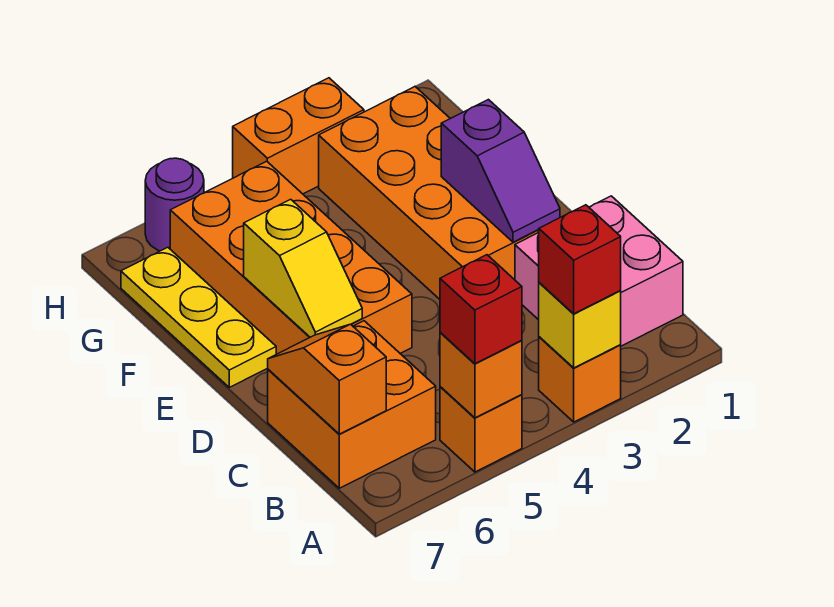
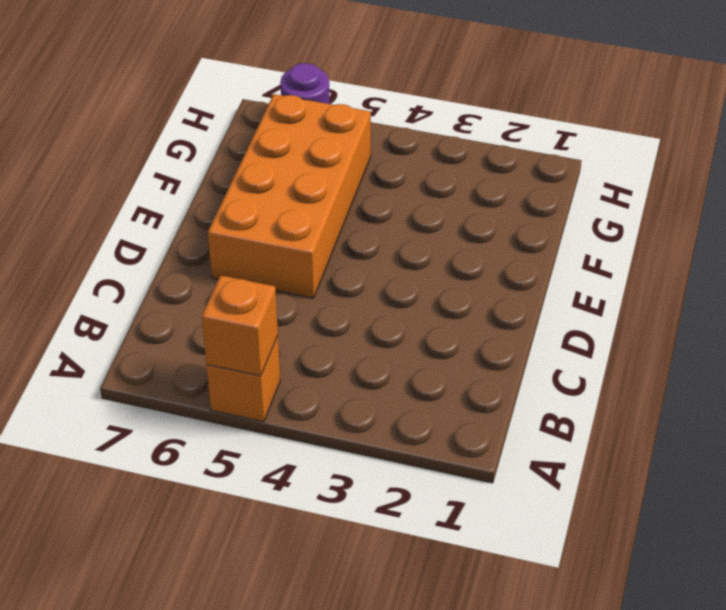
none -> orange brick A3 level 1
none -> pink brick B1:C2 level 1
none -> orange brick B6:C7 level 1

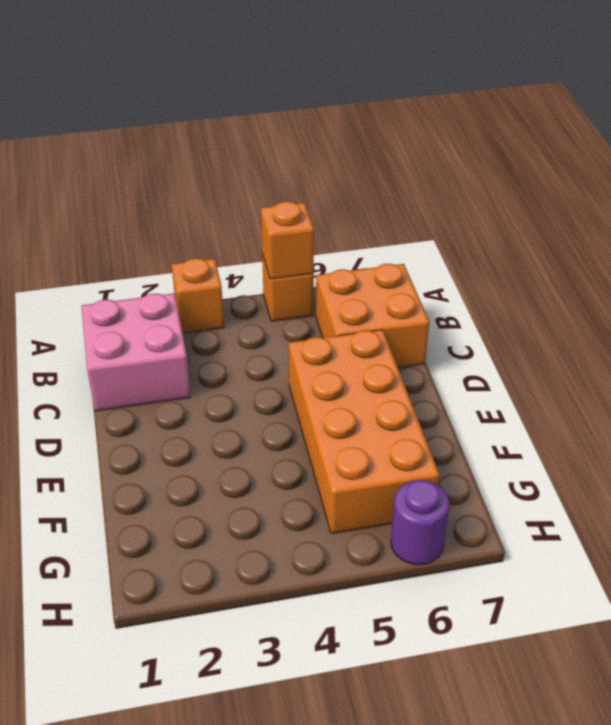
none -> orange brick D2:G3 level 1
none -> yellow plate E7:G7 level 1
none -> orange brick H3:H4 level 1

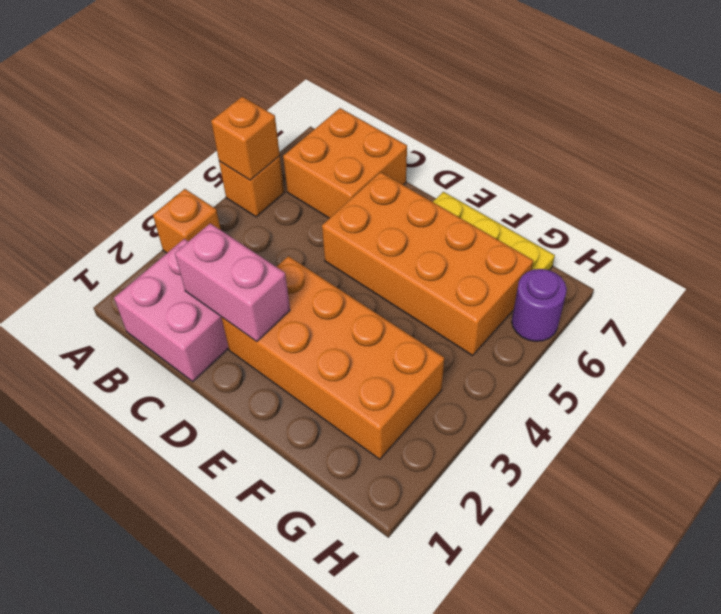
pink brick C2:D2 level 2 -> purple slope D2:E2 level 2 top E
none -> orange brick H3:H4 level 1
none -> yellow brick A3 level 2
none -> orange slope B7:C7 level 2 top B

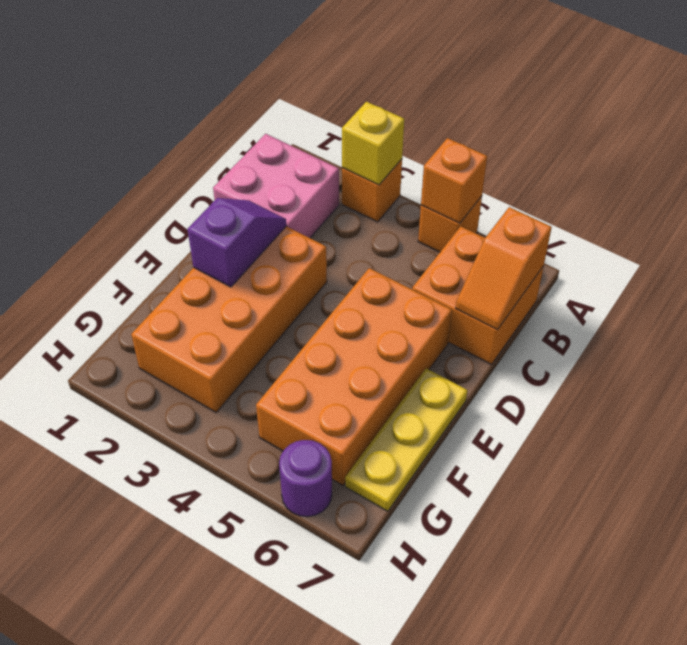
none -> orange brick H3:H4 level 1
none -> yellow slope D6:E6 level 2 top E
none -> red brick A3 level 3

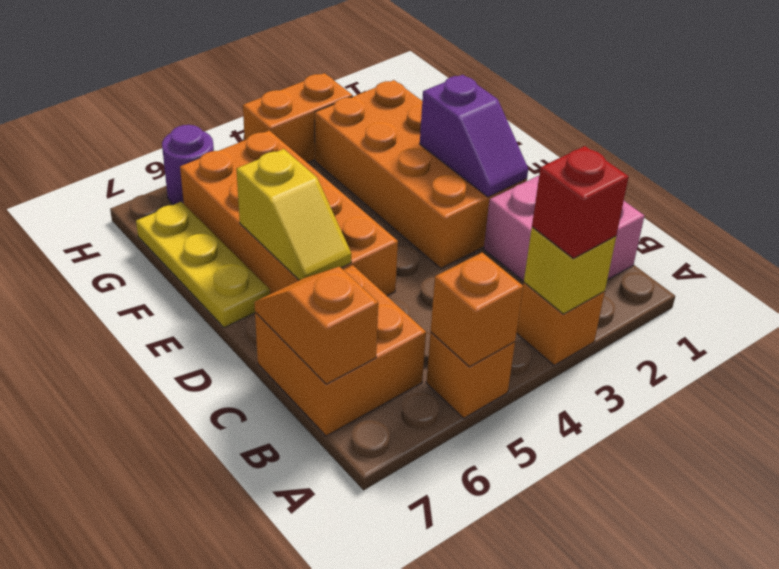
none -> red brick A5 level 3

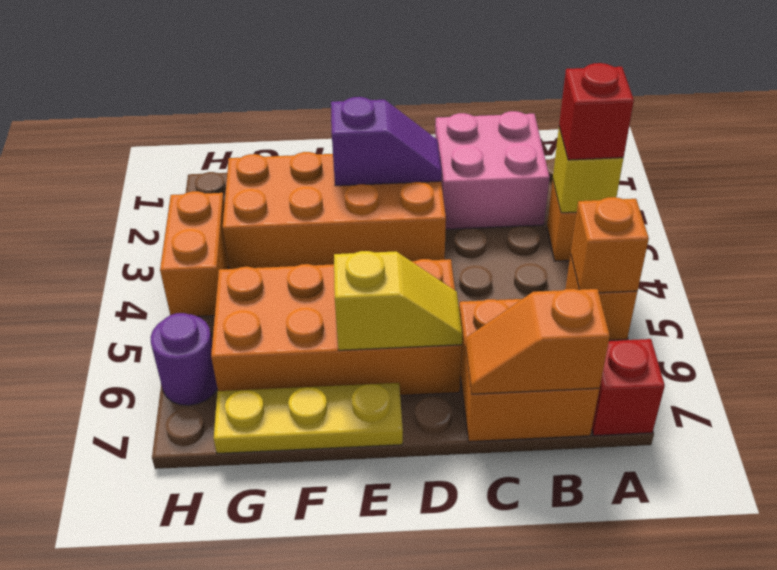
red brick A7 level 1 -> red brick A5 level 3

